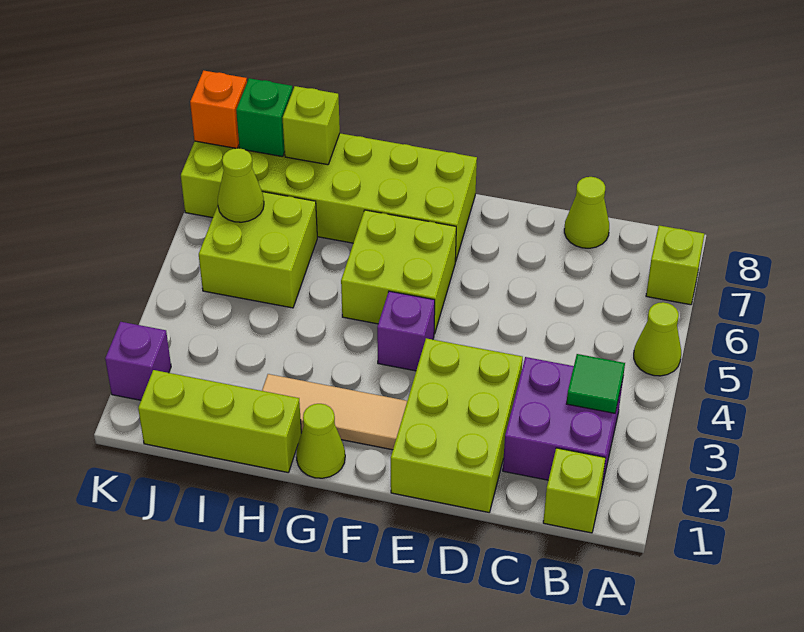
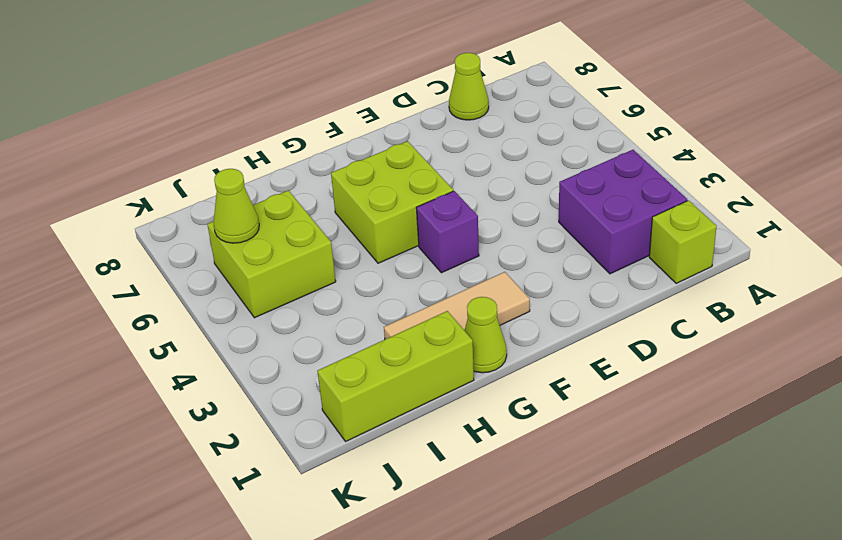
none -> lime cone A5 level 1
none -> lime brick A7 level 1
none -> lime brick D1:E3 level 1

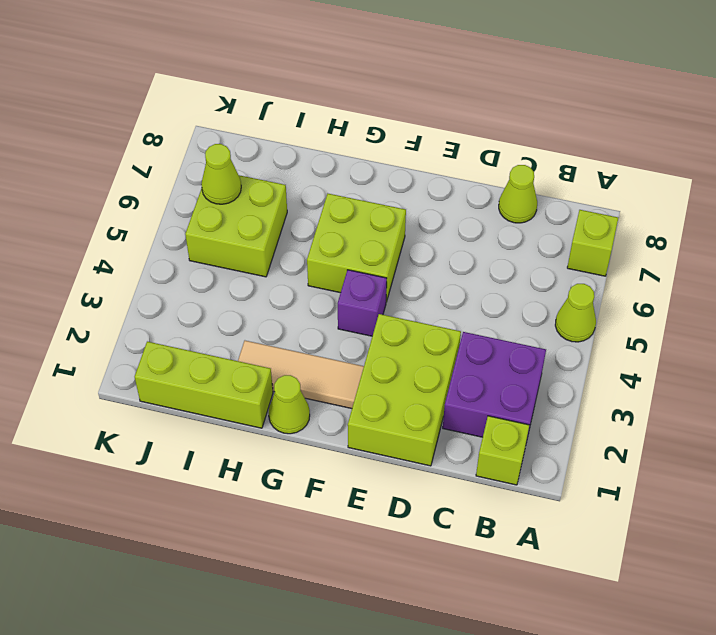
none -> lime brick F7:K8 level 1
none -> purple brick K2 level 1
none -> green tile B3 level 2

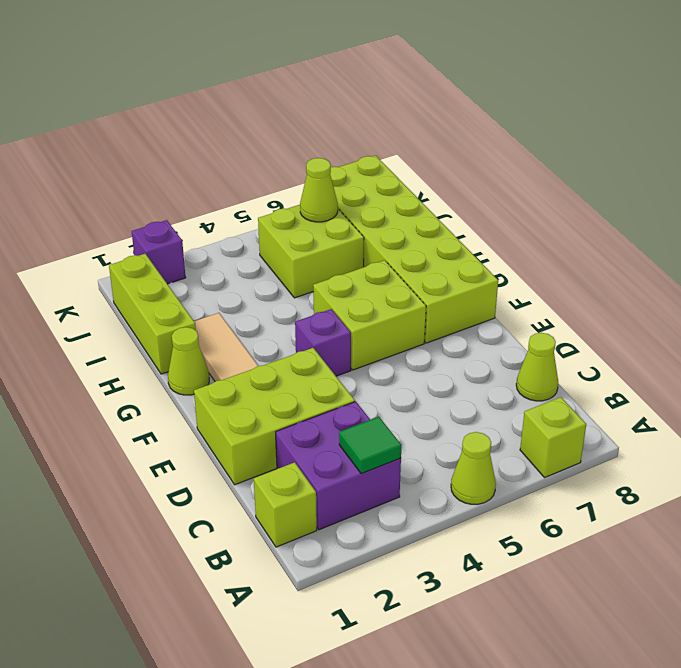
none -> lime brick I8 level 2
none -> green brick J8 level 2
none -> orange brick K8 level 2

